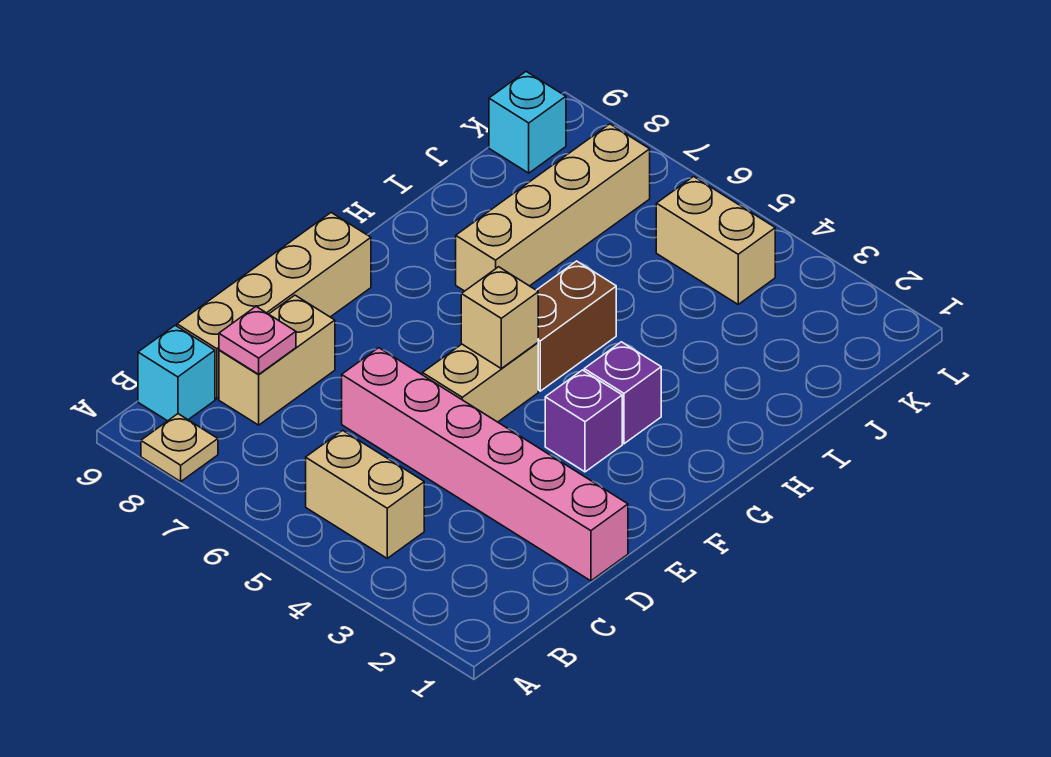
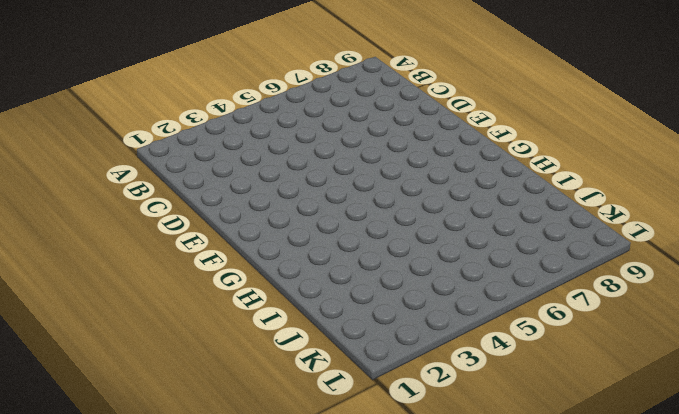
none -> tan plate A8 level 1
none -> tan brick B4:B5 level 1
none -> cyan brick B9 level 1

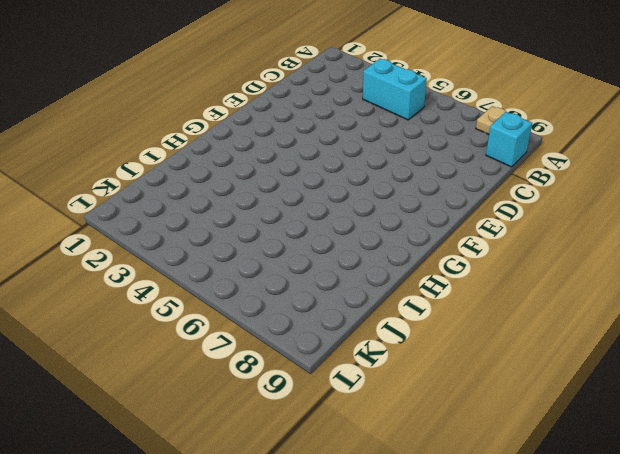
cyan brick B4:B5 level 1 -> tan brick B4:B5 level 1
none -> tan brick C8:D8 level 1
none -> tan brick C9:F9 level 1
none -> pink brick D1:D6 level 1

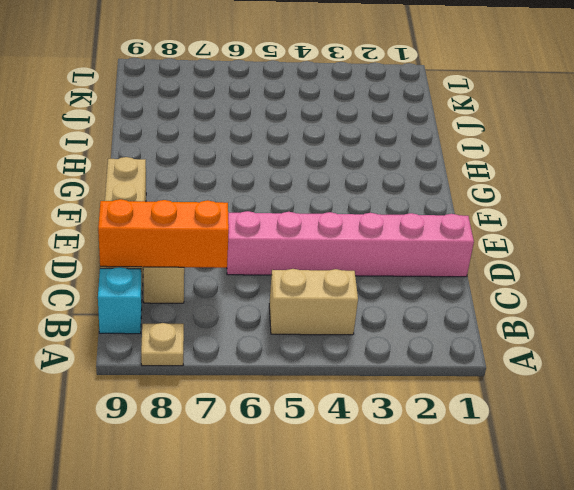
orange brick C7:C9 level 2 -> pink plate C8 level 2
none -> tan brick E5:F5 level 1
none -> purple brick F3 level 1
none -> purple brick G3 level 1

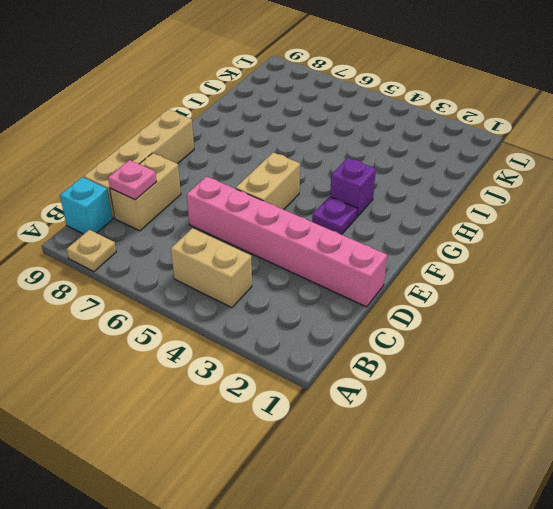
purple plate F3 level 1 -> purple brick F3 level 1
none -> brown brick G5:H5 level 1
none -> tan brick H7:K7 level 1
none -> tan brick K4:K5 level 1

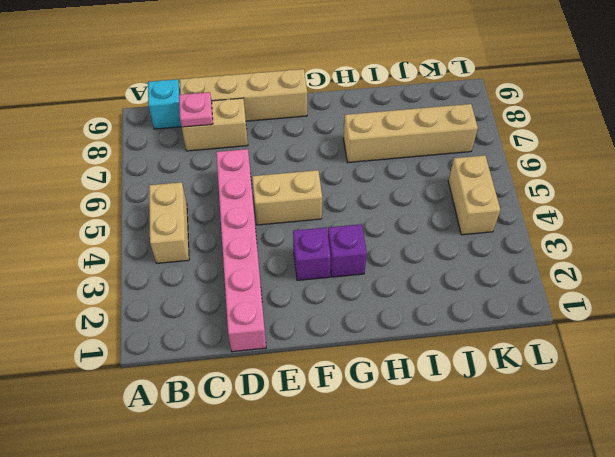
none -> tan plate A8 level 1
none -> brown brick G5:H5 level 1
none -> cyan brick K9 level 1

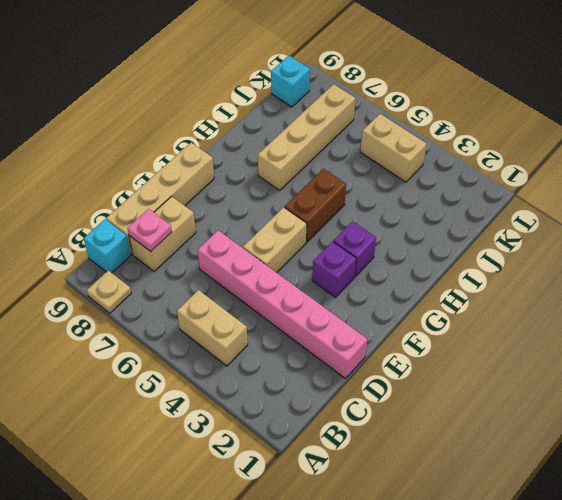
none -> tan brick F5 level 2

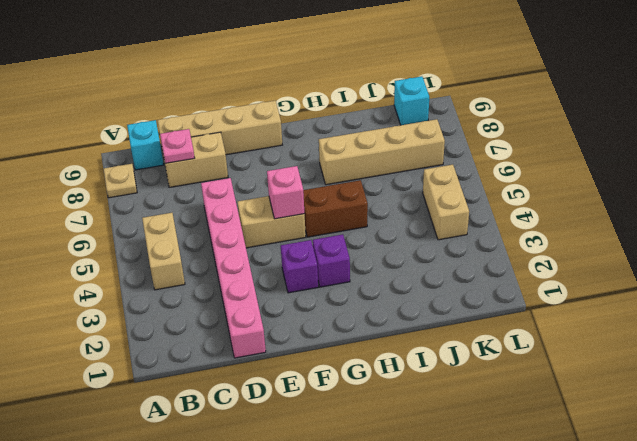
pink brick F5 level 2 -> tan brick F5 level 2

